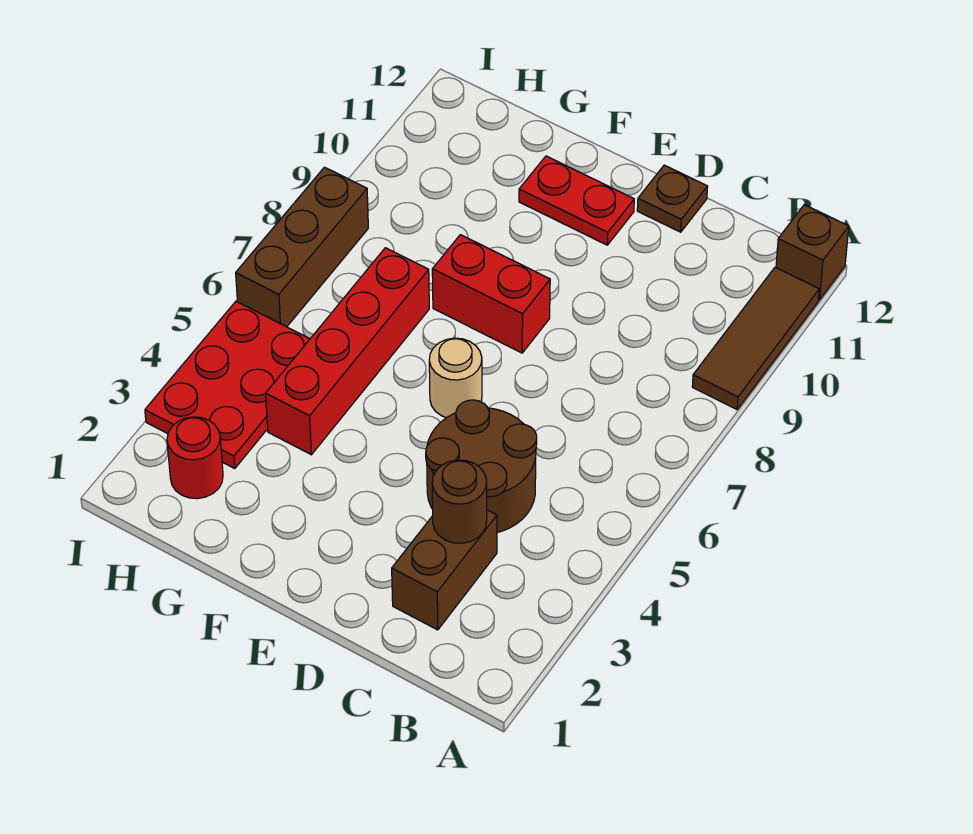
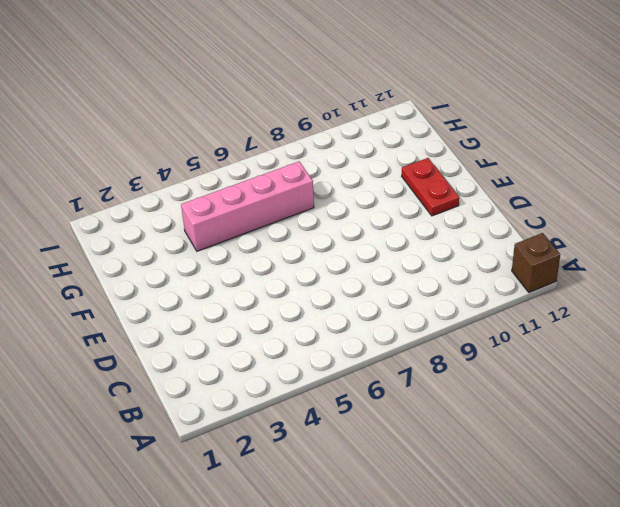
pink brick G4:G7 level 1 -> red brick G4:G7 level 1
none -> brown tile A9:A11 level 1
none -> brown brick C2:C3 level 1
none -> brown round brick C4:D5 level 1

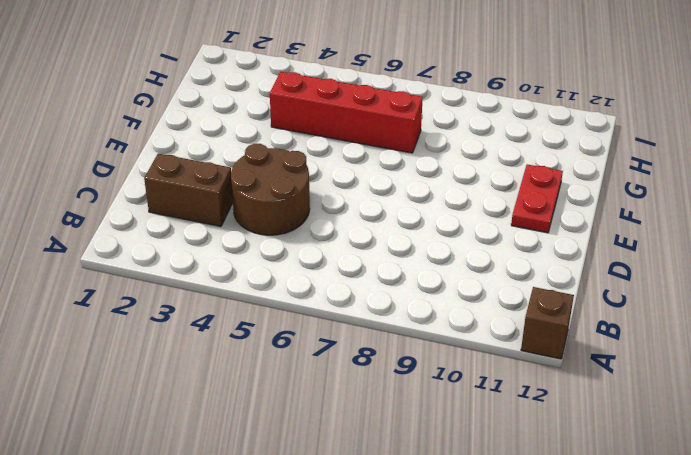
none -> brown tile A9:A11 level 1
none -> brown plate D12 level 1
none -> tan round brick E6 level 1

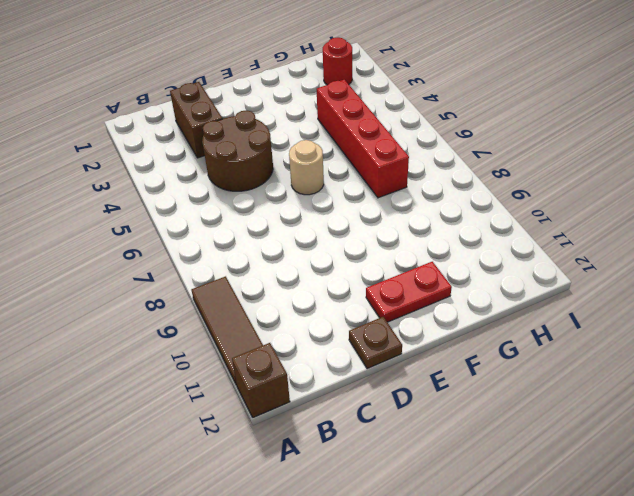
none -> red brick E8:F8 level 1
none -> red plate H3:I5 level 1
none -> brown brick I6:I8 level 1

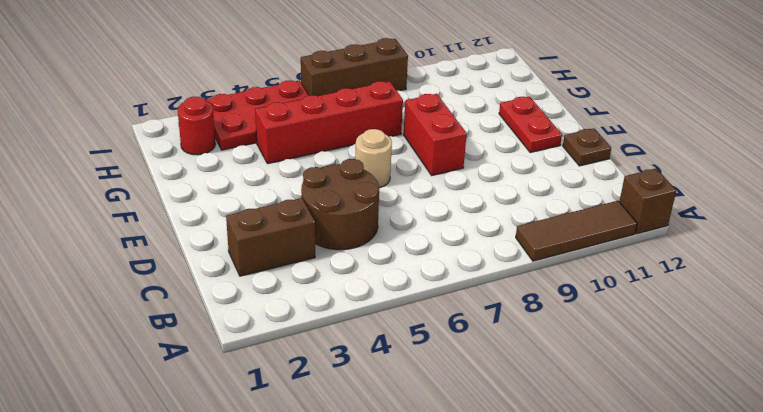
none -> brown round brick C3 level 2

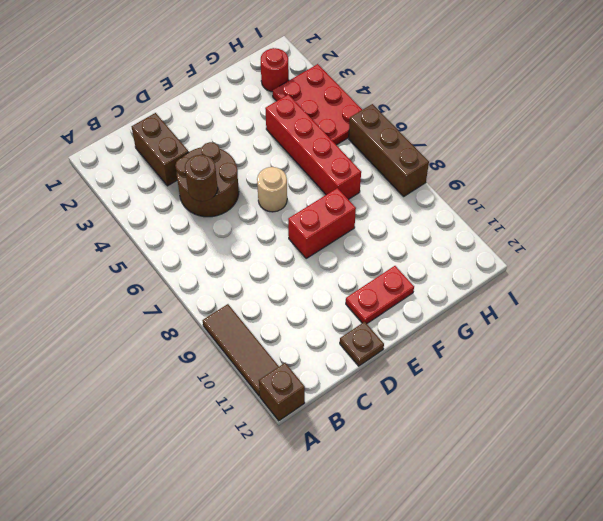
brown round brick C5 level 2 -> brown round brick C3 level 2

